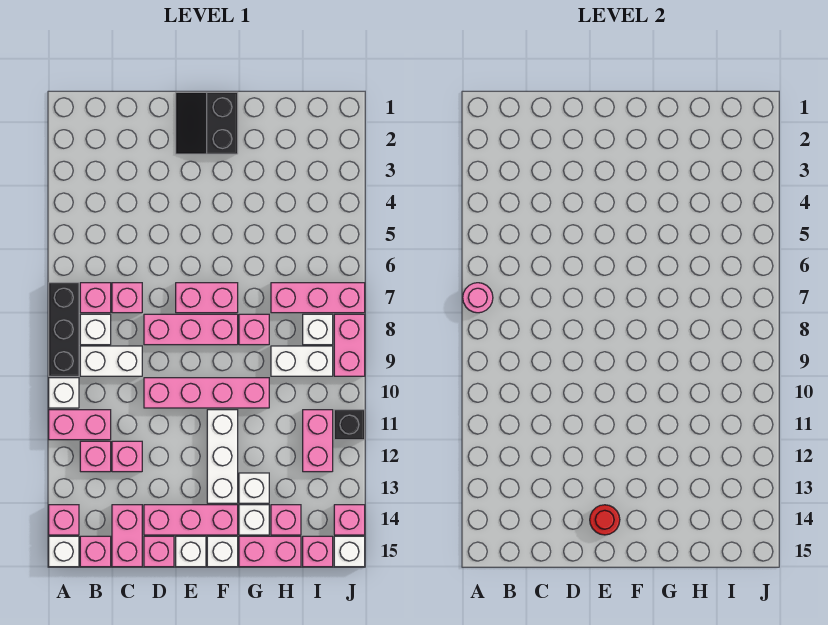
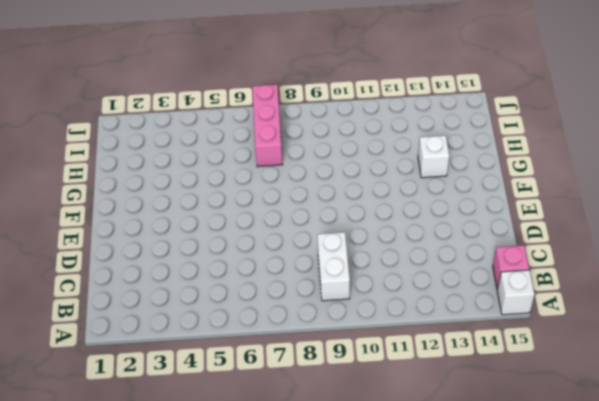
none -> black brick A7:A9 level 1
none -> white brick A10 level 1
none -> pink brick A11:B11 level 1
none -> pink brick A14 level 1

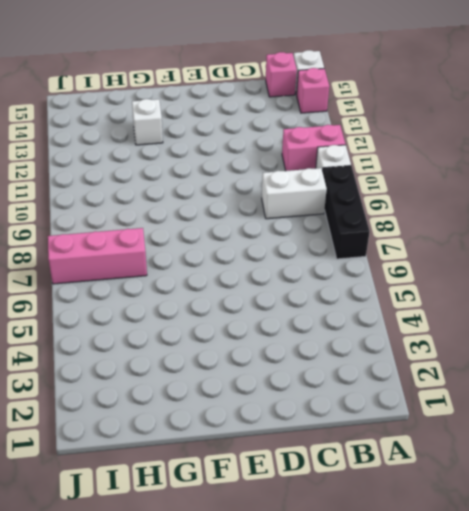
none -> pink brick B7 level 1
none -> white brick B8 level 1
none -> pink brick B12 level 1
none -> pink brick C7 level 1

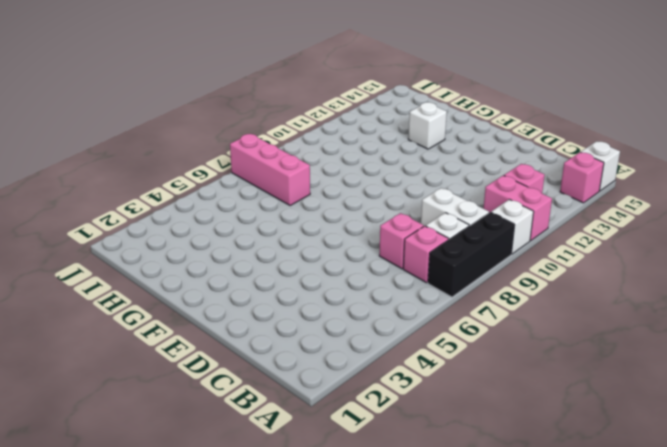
none -> pink brick B15 level 1
none -> pink brick C12 level 1
none -> pink brick C14:C15 level 1
none -> pink brick D8:F8 level 1

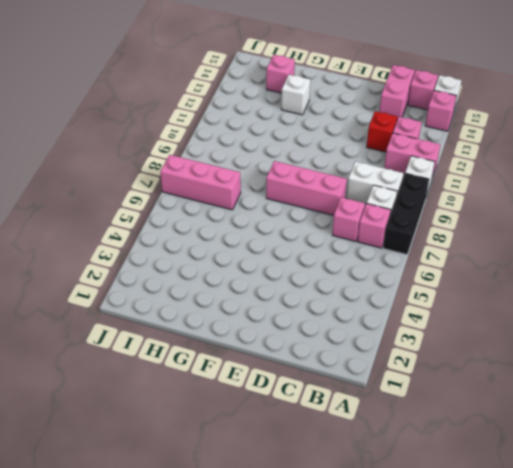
red brick C12 level 1 -> pink brick C12 level 1
none -> pink brick D10:G10 level 1
none -> pink brick D14:F14 level 1
none -> pink brick D15 level 1
none -> black slope E1:F2 level 1 top F

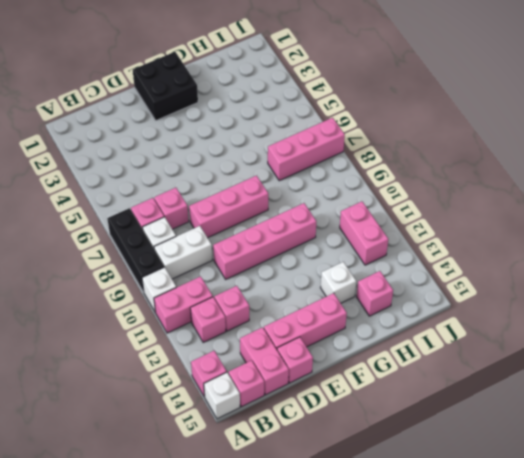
black brick E1:F2 level 1 -> black slope E1:F2 level 1 top F
none -> pink brick E7:F7 level 1
none -> white brick E15 level 1
none -> white brick F11:F13 level 1
none -> white brick F15 level 1

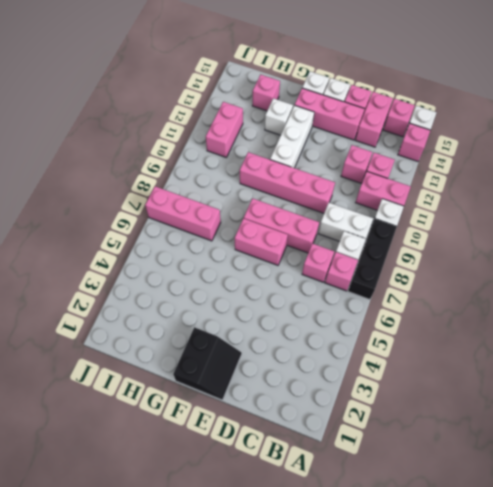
none -> pink brick G8 level 1
none -> white brick G14 level 1
none -> pink brick G15:H15 level 1
none -> white brick H9:I9 level 1

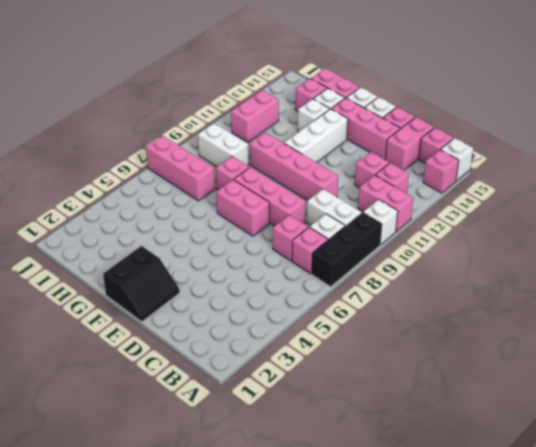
none -> white brick I8 level 1
none -> pink brick I15 level 1
none -> pink brick J8:J9 level 1
none -> black brick J11 level 1

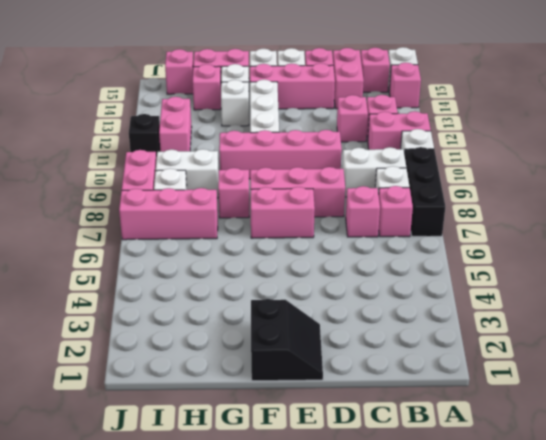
none -> pink brick J14 level 1
none -> white brick J15 level 1
none -> pink round brick A7 level 2
none -> red round brick E14 level 2

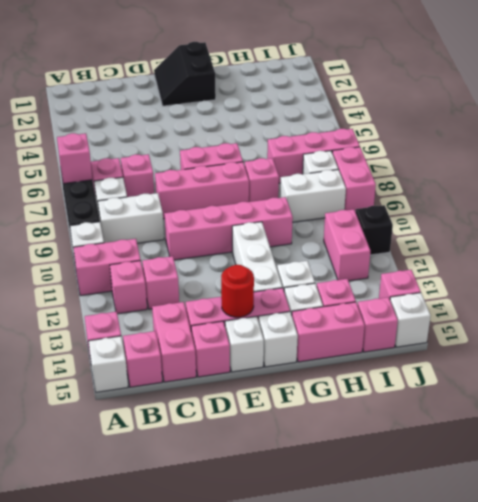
pink brick A7 level 2 -> pink round brick A7 level 2

